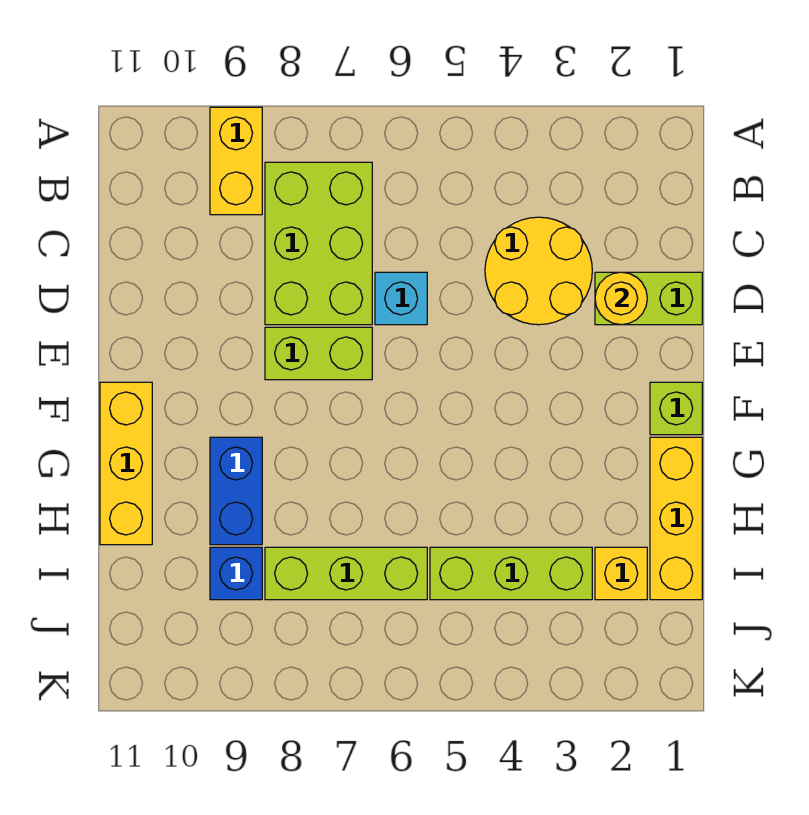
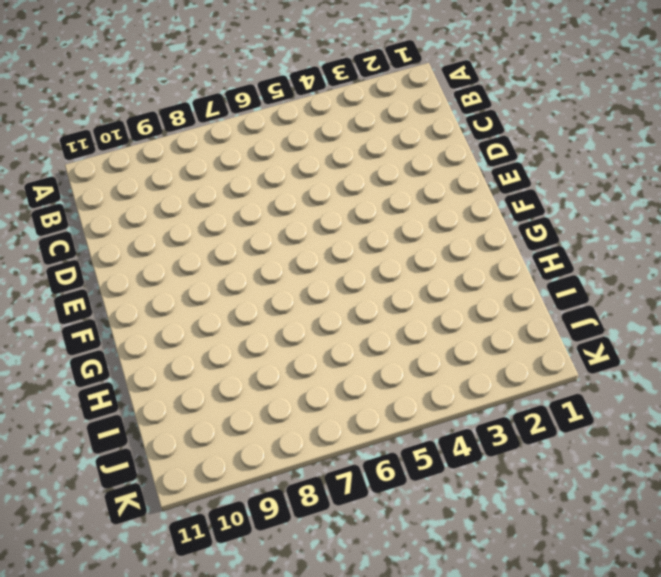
none -> yellow brick A9:B9 level 1
none -> lime brick B7:D8 level 1
none -> yellow round brick C3:D4 level 1

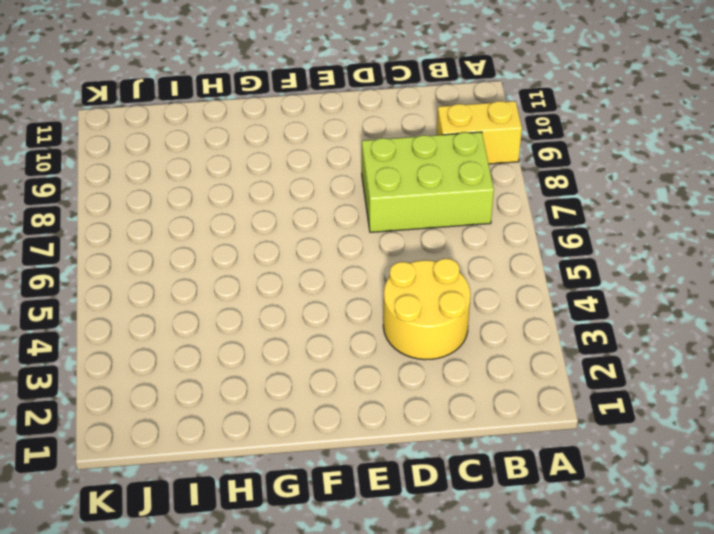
none -> lime brick D1:D2 level 1
none -> cyan brick D6 level 1
none -> lime brick E7:E8 level 1

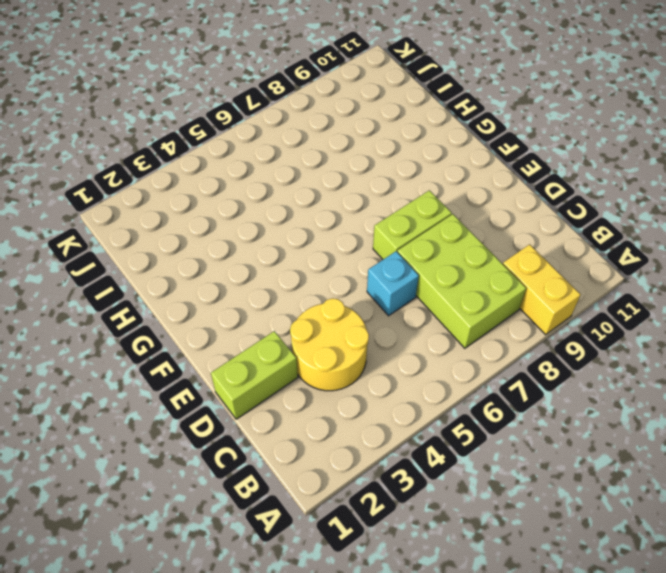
none -> lime brick F1 level 1
none -> yellow brick F11:H11 level 1
none -> yellow brick G1:I1 level 1

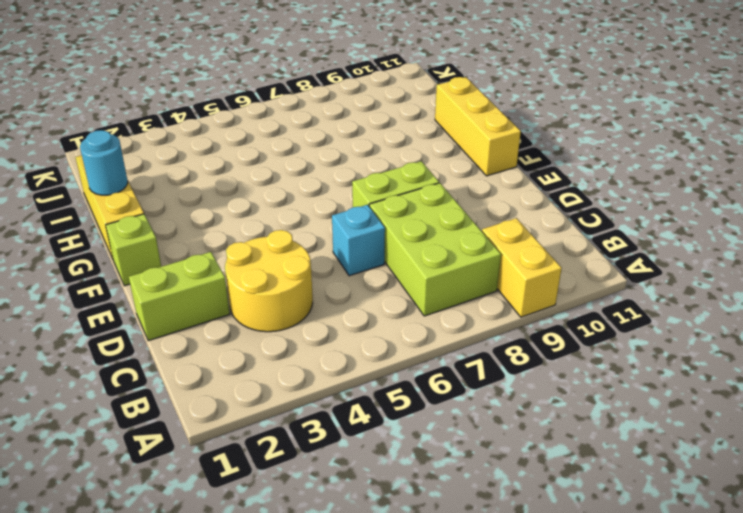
cyan round brick H1 level 2 -> none
none -> blue brick G9:H9 level 1
none -> yellow brick I2 level 1
none -> lime brick I3:I5 level 1

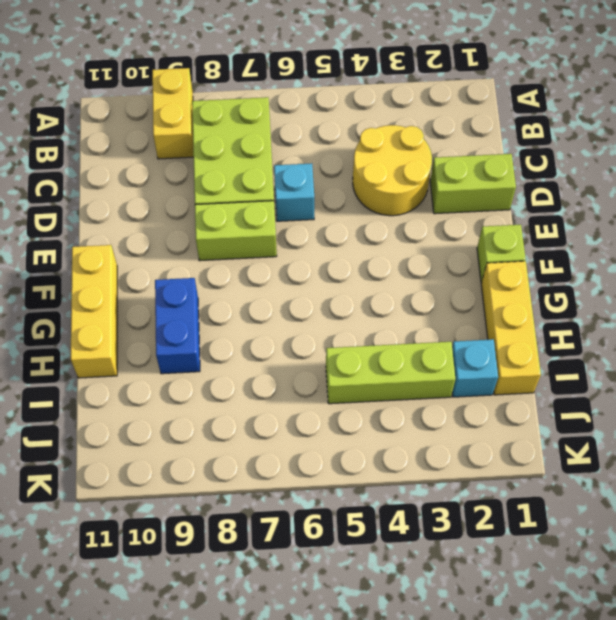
cyan brick I2 level 1 -> yellow brick I2 level 1
none -> lime brick I6:I8 level 1
none -> blue brick I9 level 1
none -> yellow round brick D2 level 2

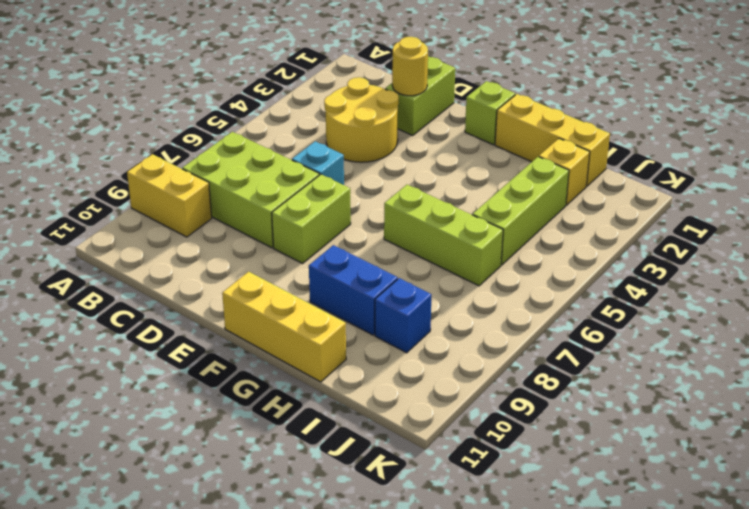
lime brick G6:I6 level 1 -> lime brick I6:I8 level 1

